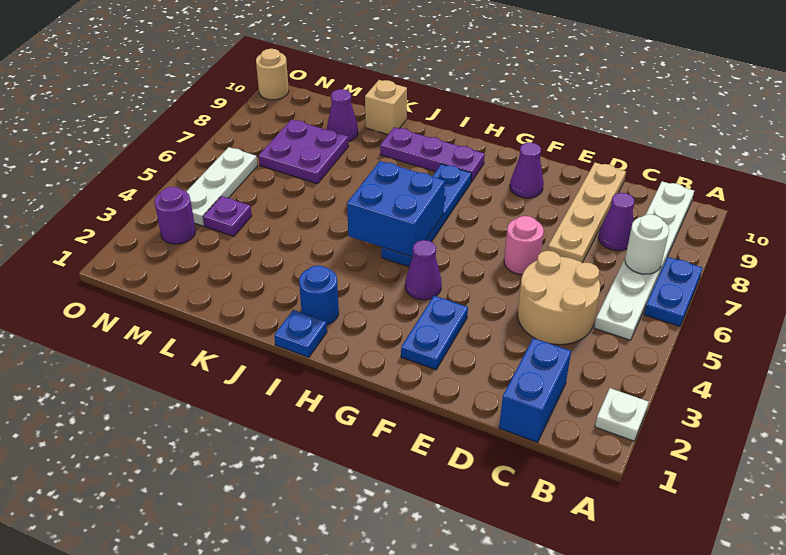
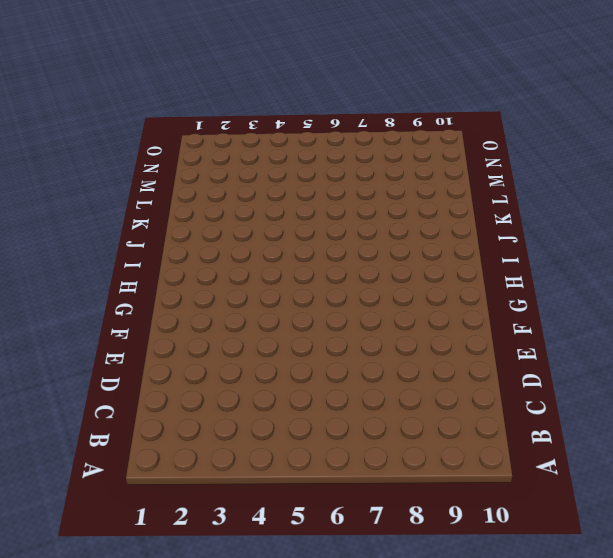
none -> white plate A2 level 1
none -> blue plate A6:A7 level 1
none -> white plate B5:B10 level 1

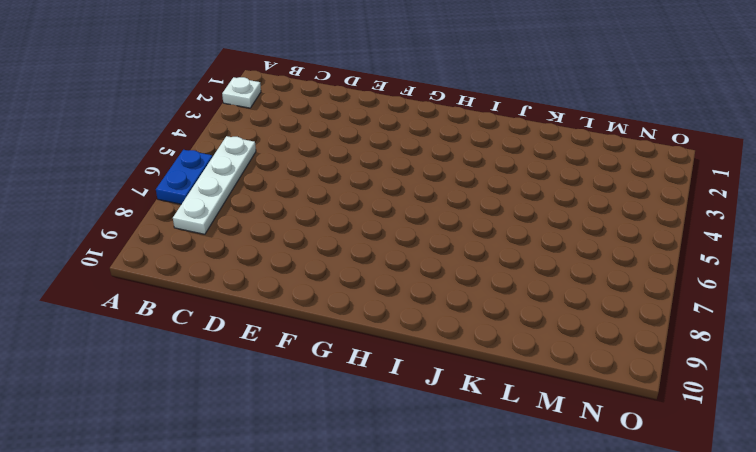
white plate B5:B8 level 1 -> white plate B5:B10 level 1
none -> blue brick C1:C2 level 1
none -> tan round brick C4:D5 level 1
none -> purple cone C8 level 1

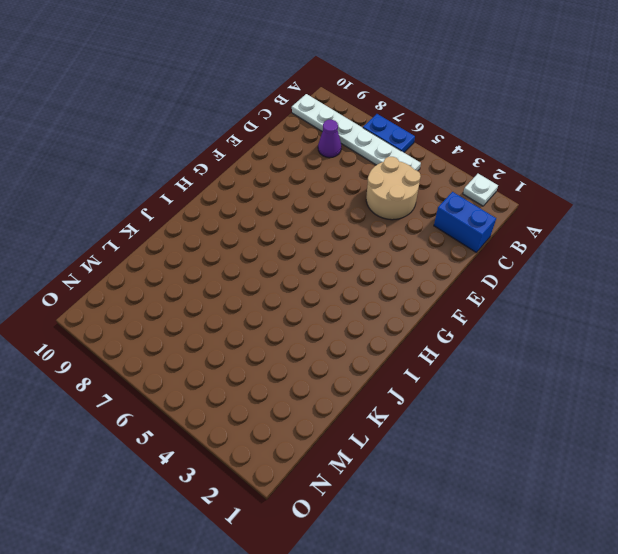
none -> tan plate D7:D10 level 1
none -> pink round brick E6 level 1
none -> blue plate F2:F3 level 1

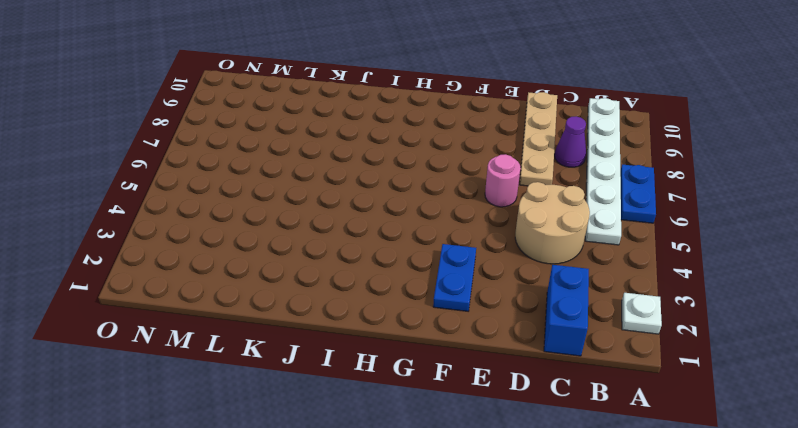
none -> purple cone F9 level 1
none -> purple cone G4 level 1
none -> blue plate H5:H8 level 1

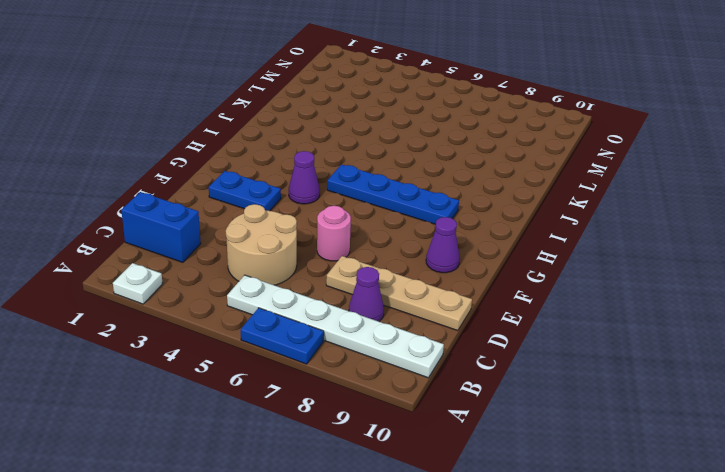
none -> purple plate H9:J9 level 1
none -> blue plate I1 level 1
none -> blue round brick I2 level 1

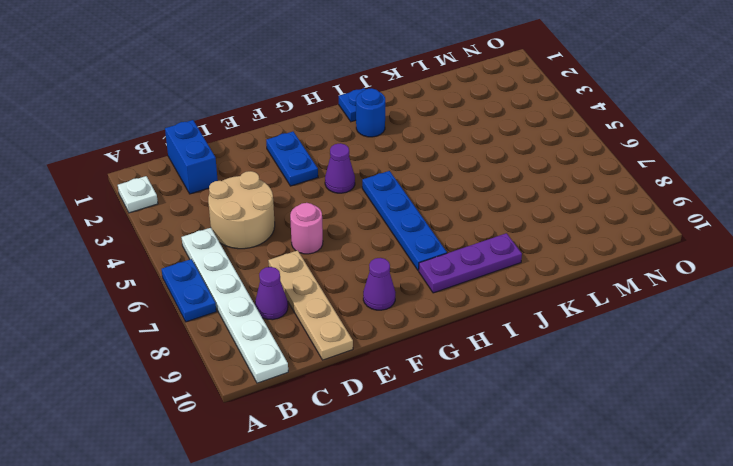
none -> tan brick K10 level 1
none -> purple plate L7:M8 level 1
none -> purple cone L9 level 1

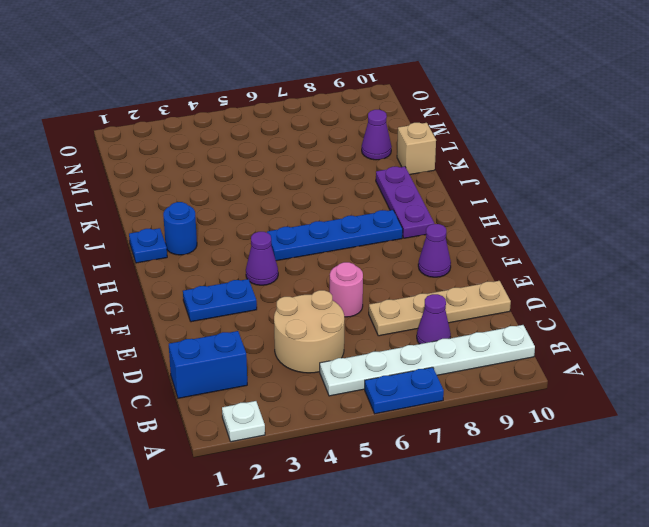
none -> purple plate L7:M8 level 1
none -> purple plate M4 level 1
none -> purple round brick N3 level 1

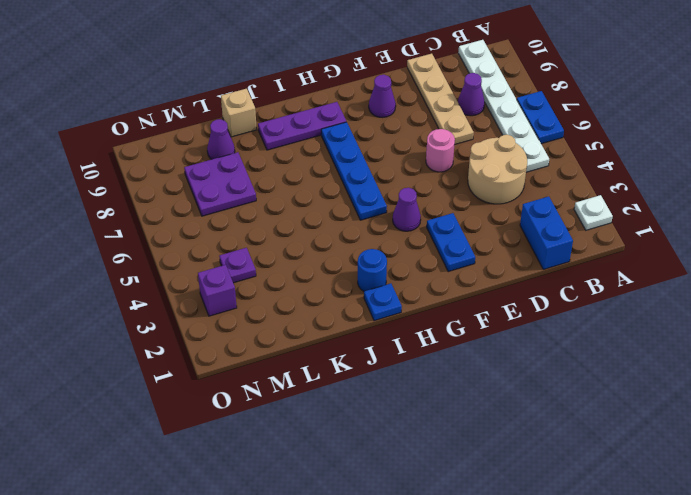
purple brick N3 level 1 -> purple round brick N3 level 1
none -> white plate N4:N6 level 1
none -> tan round brick O10 level 1
none -> white round brick B7 level 2

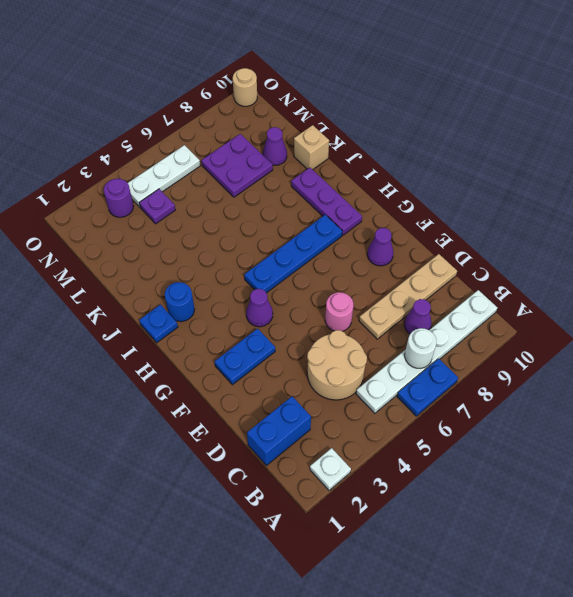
none -> blue brick H5:I6 level 2

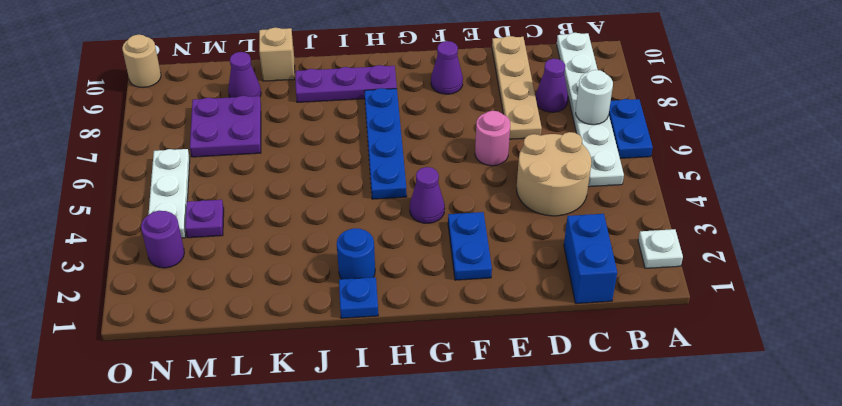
none -> blue brick H5:I6 level 2

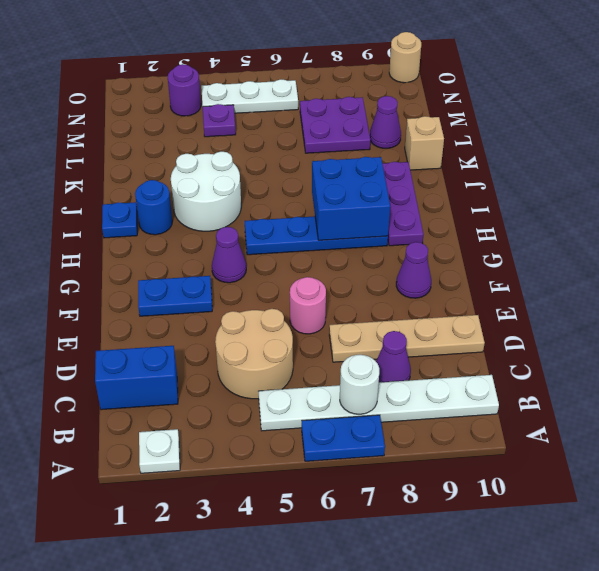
blue brick H7:I8 level 2 -> blue brick H5:I6 level 2
white round brick I3:J4 level 1 -> none

